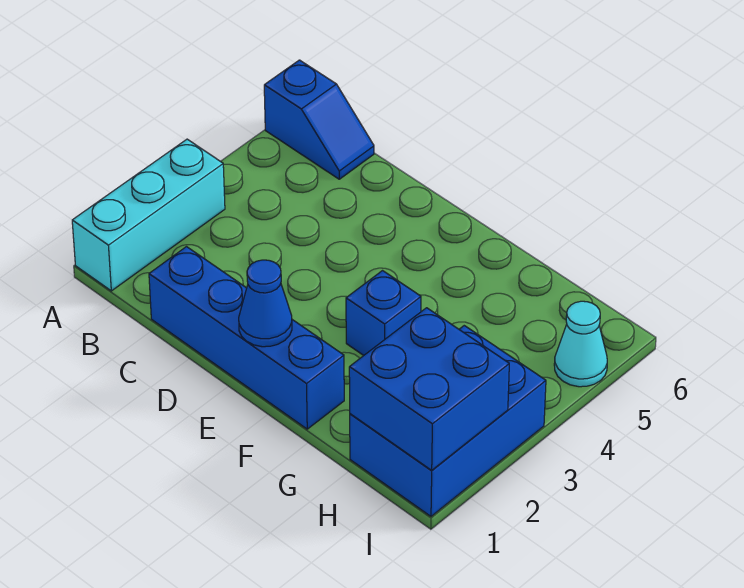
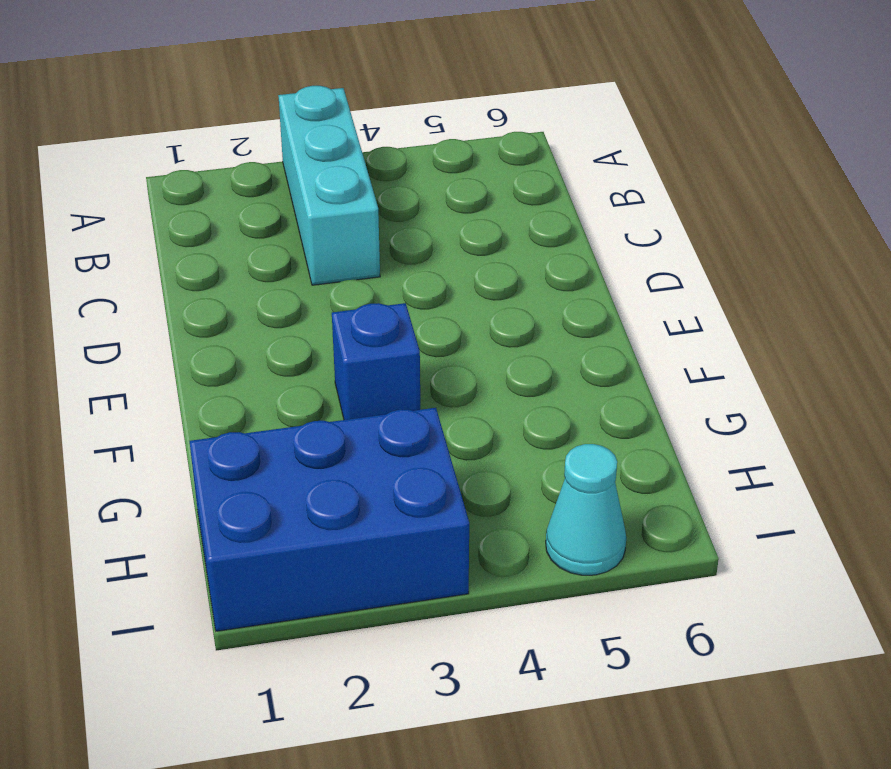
cyan brick A3:C3 level 1 -> cyan brick A1:A3 level 1
none -> blue slope A6:B6 level 1 top A
none -> blue brick C1:F1 level 1

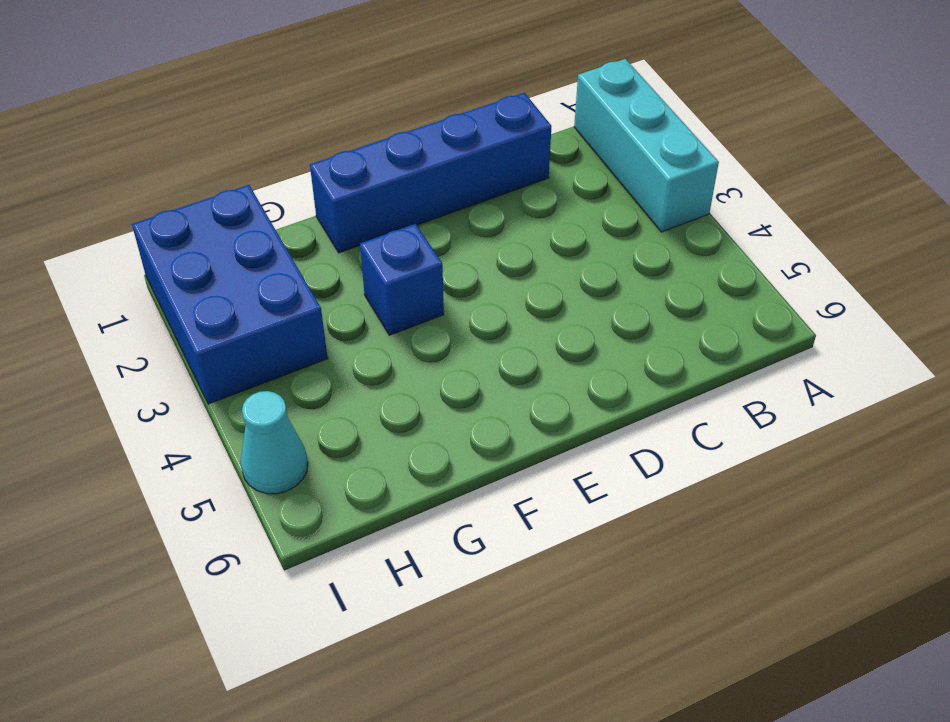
none -> blue slope A6:B6 level 1 top A
none -> blue cone E1 level 2

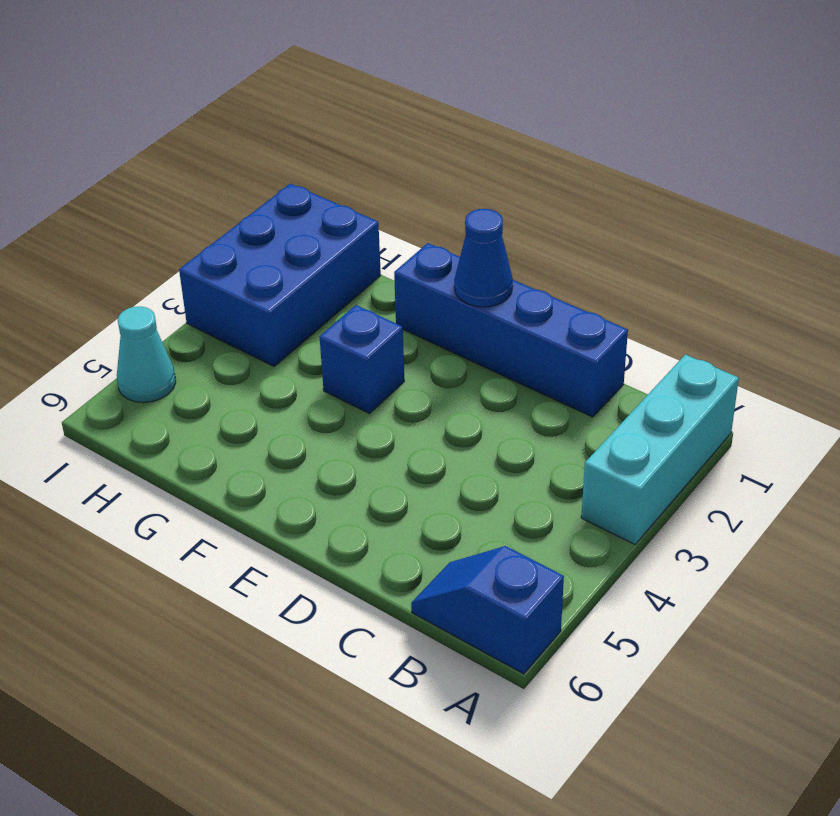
none -> blue brick H1:I2 level 2

